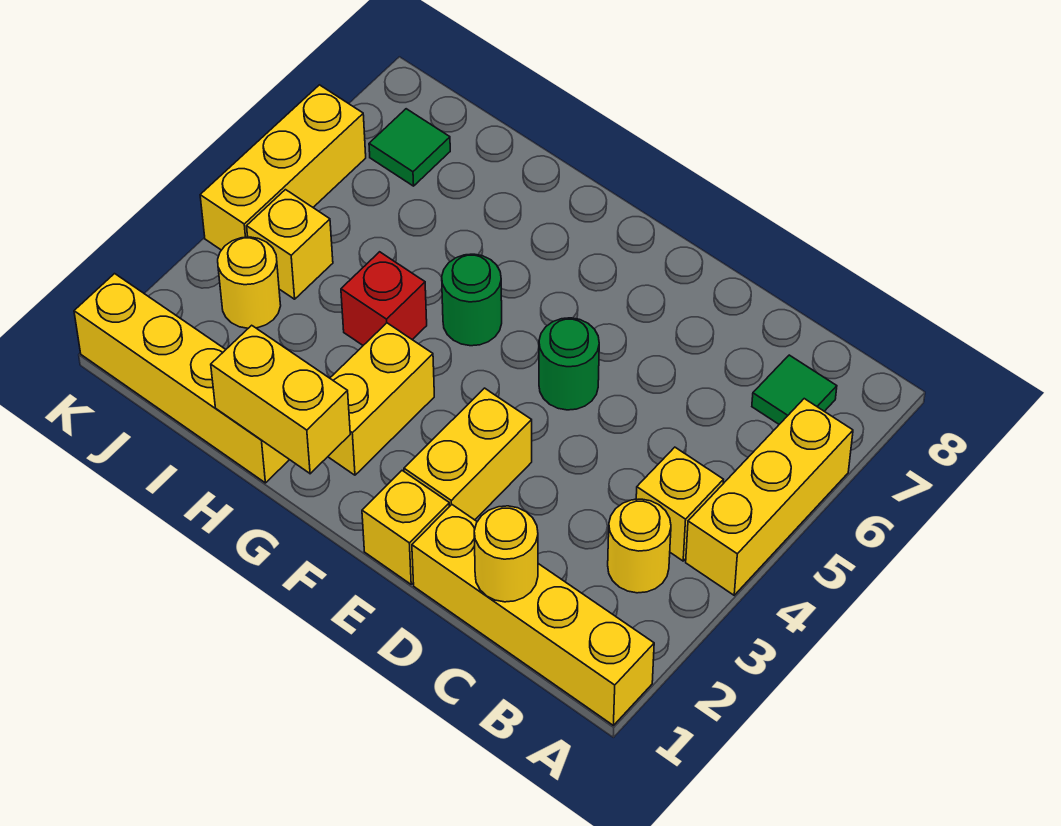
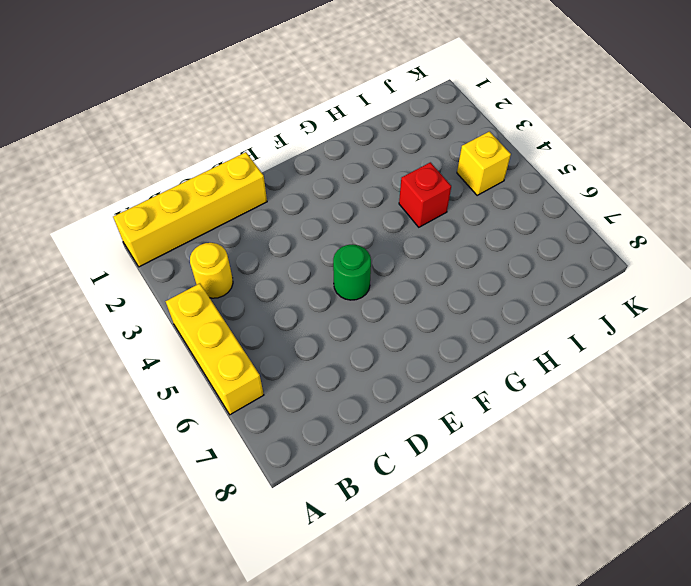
none -> yellow brick B4 level 1
none -> green tile B7 level 1
none -> yellow brick E1 level 1

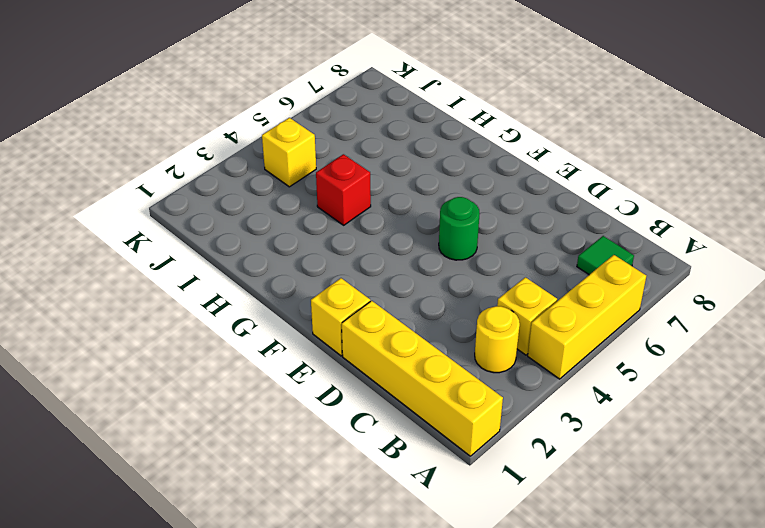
none -> yellow brick E2:E3 level 1
none -> yellow brick G2:G3 level 1
none -> green round brick G5 level 1

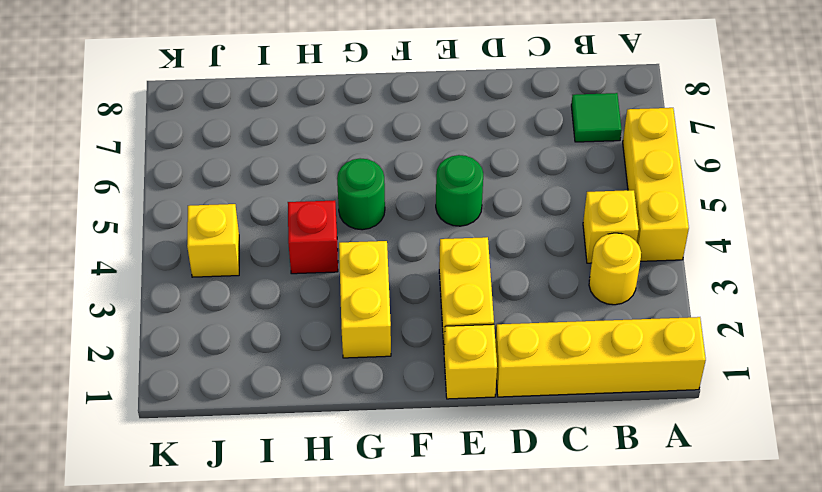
none -> yellow brick H1:K1 level 1
none -> yellow round brick J3 level 1
none -> green tile J7 level 1

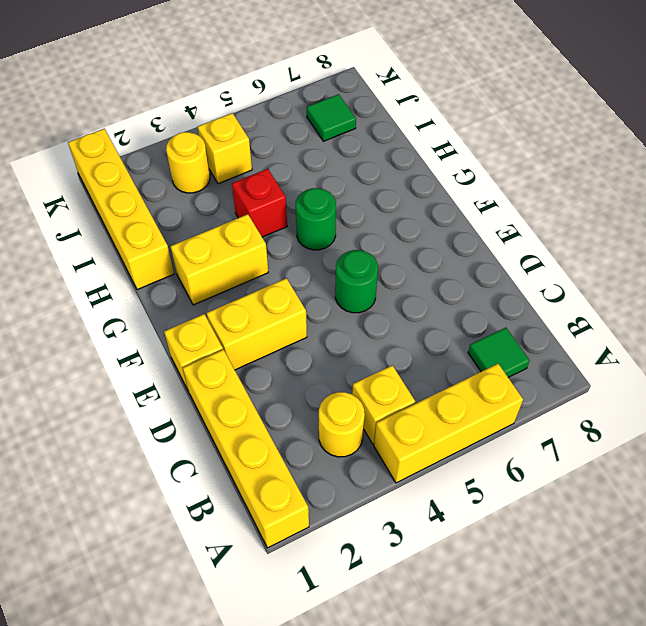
none -> yellow brick K4:K6 level 1
none -> yellow round brick C1 level 2
none -> yellow brick G1:H1 level 2

